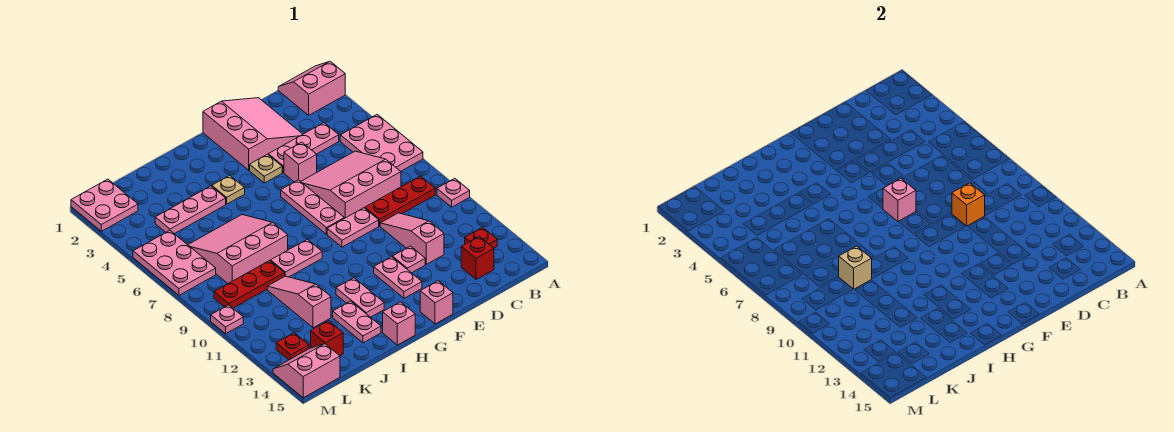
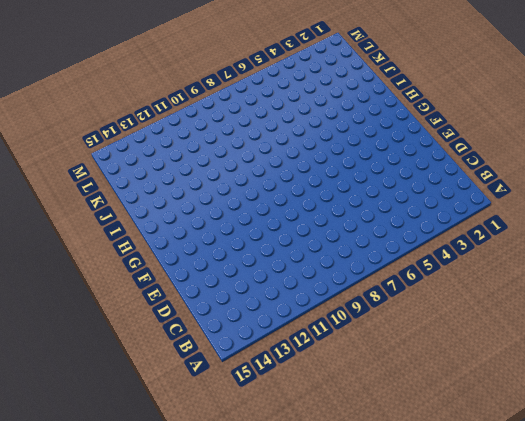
none -> pink slope A1:B2 level 1 top 2
none -> pink plate A5:B7 level 1
none -> pink plate A10 level 1
none -> red plate B9:D9 level 1

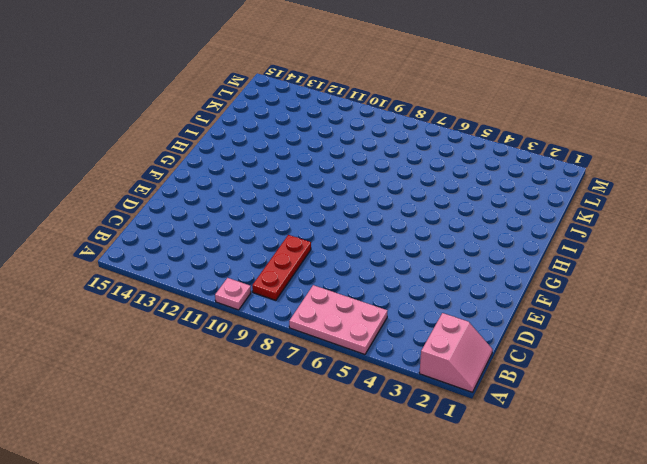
none -> red plate B13 level 1
none -> pink plate C4:E4 level 1
none -> pink slope C6:E8 level 1 top 8
none -> red brick C14 level 1

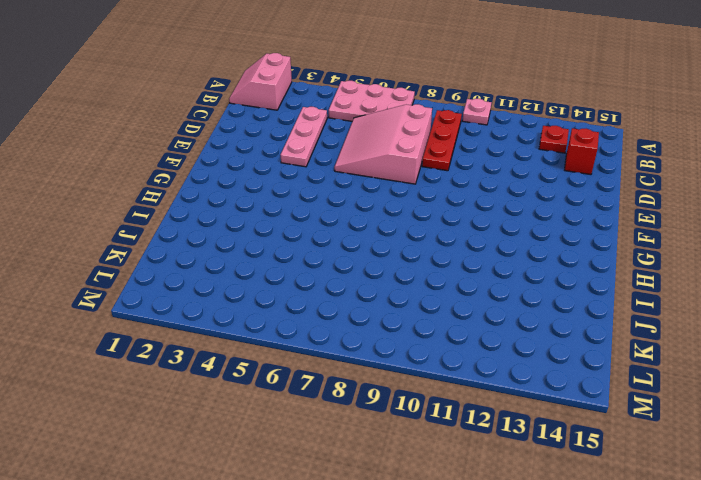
none -> pink slope D1:F3 level 1 top F
none -> pink slope D10:D12 level 1 top 12
none -> pink brick E5 level 1
none -> pink plate E9:F9 level 1

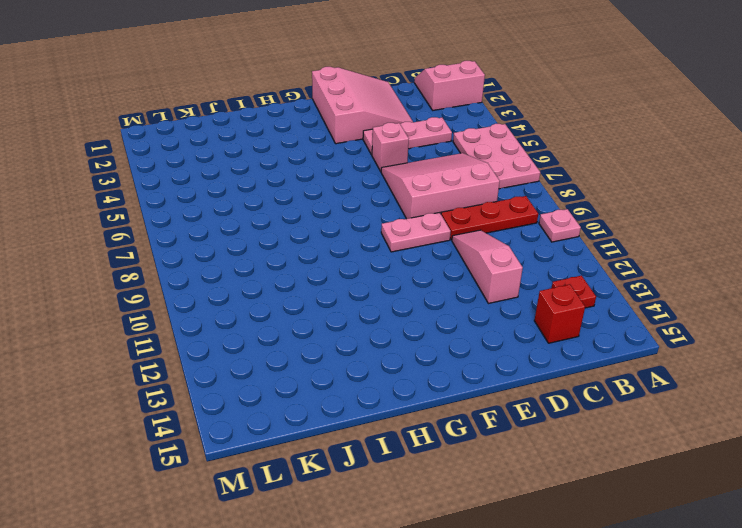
none -> pink plate E12 level 1
none -> tan plate F4 level 1
none -> pink plate F6:F8 level 1
none -> pink plate F12:F13 level 1

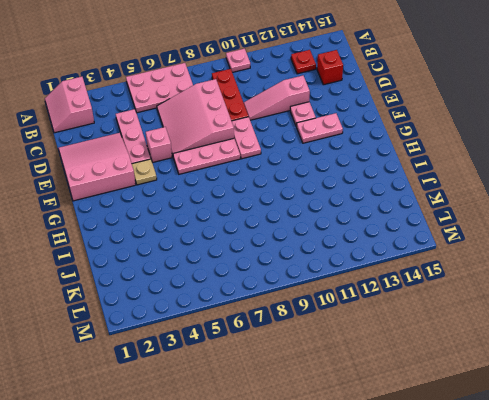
none -> pink brick F15 level 1
none -> tan plate H4 level 1
none -> pink plate H9:I9 level 1
none -> pink plate H12:H13 level 1

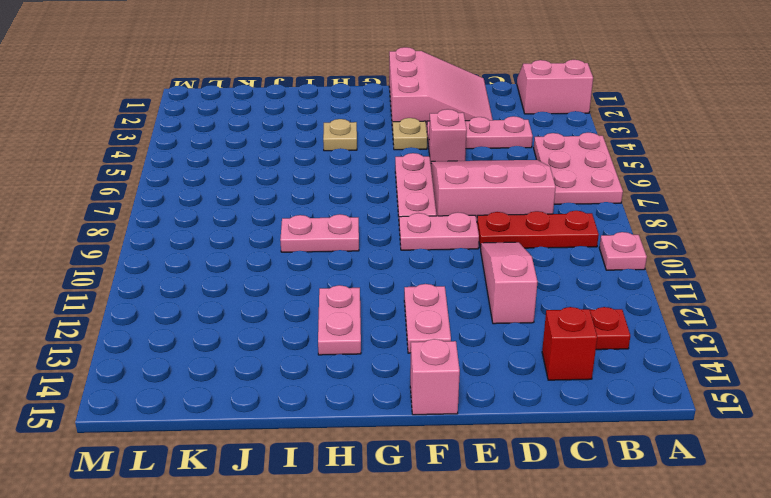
none -> pink plate E12 level 1
none -> pink brick H15 level 1
none -> pink plate I4:K4 level 1
none -> pink slope I6:K8 level 1 top 8

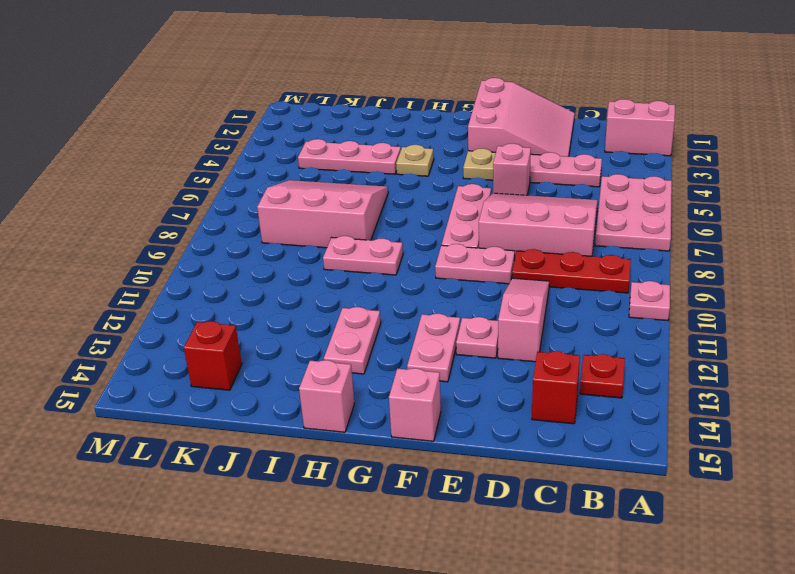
none -> pink plate I13:I14 level 1
none -> red plate J9:L9 level 1
none -> pink slope J10:J12 level 1 top 12
none -> pink plate L1:M2 level 1

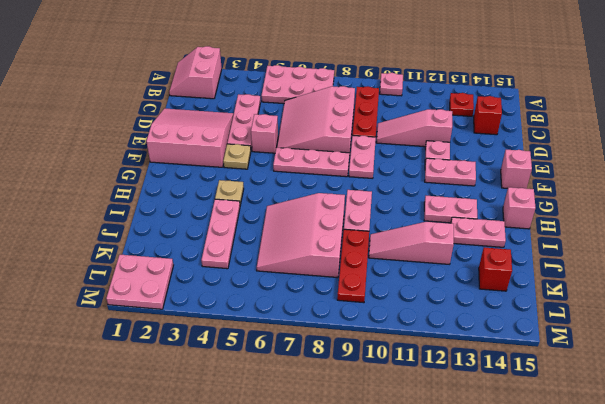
none -> pink plate L5:M7 level 1
none -> red plate L13 level 1
none -> pink slope L14:M15 level 1 top 15
none -> pink plate M10 level 1

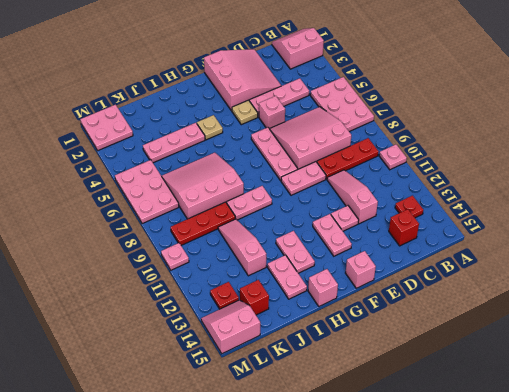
none -> orange brick D9 level 2
none -> pink brick F7 level 2
none -> tan brick J9 level 2

